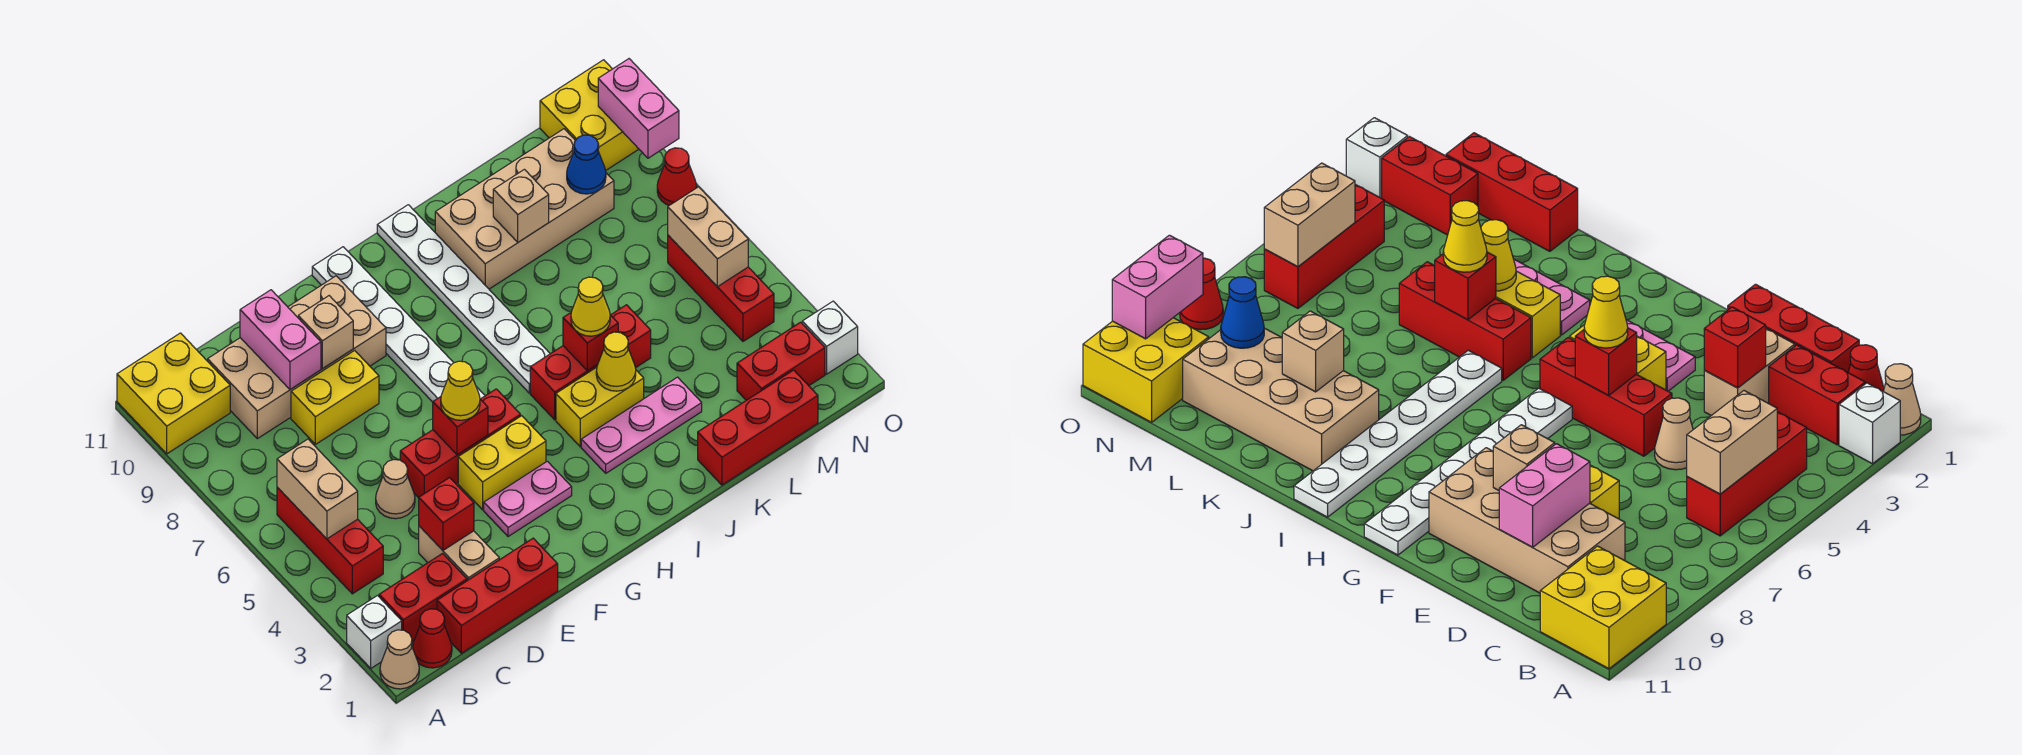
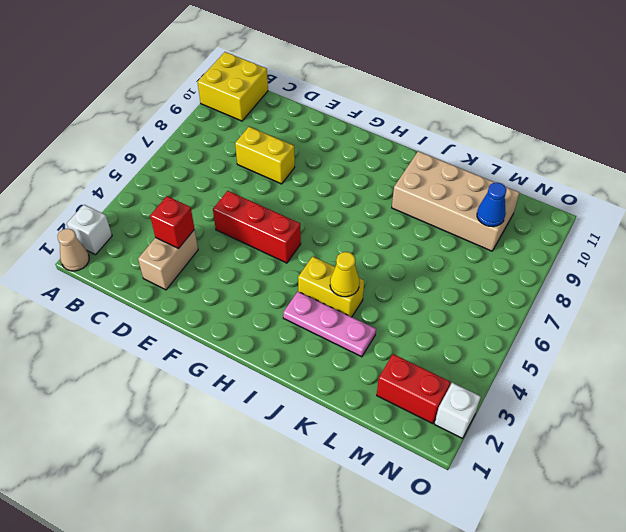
none -> red cone B1 level 1
none -> red brick B2:C2 level 1
none -> red brick B4:B6 level 1
none -> red brick C1:E1 level 1

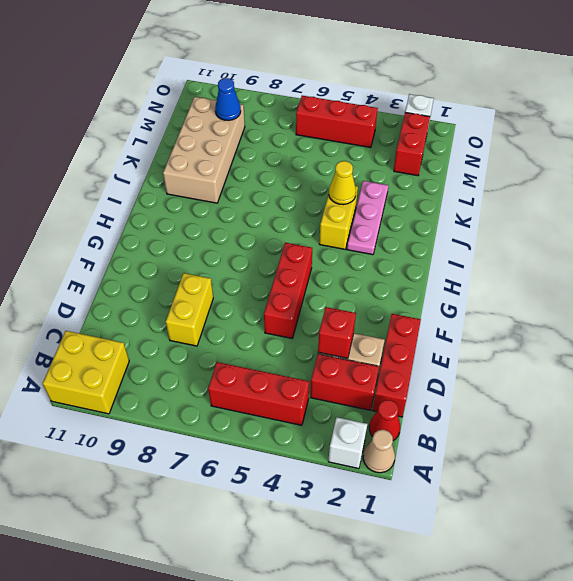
red brick C2:C3 level 1 -> red brick B2:C2 level 1
none -> tan brick C9:F10 level 1
none -> tan cone D5 level 1
none -> pink plate F3:G3 level 1
none -> yellow brick F4:G4 level 1

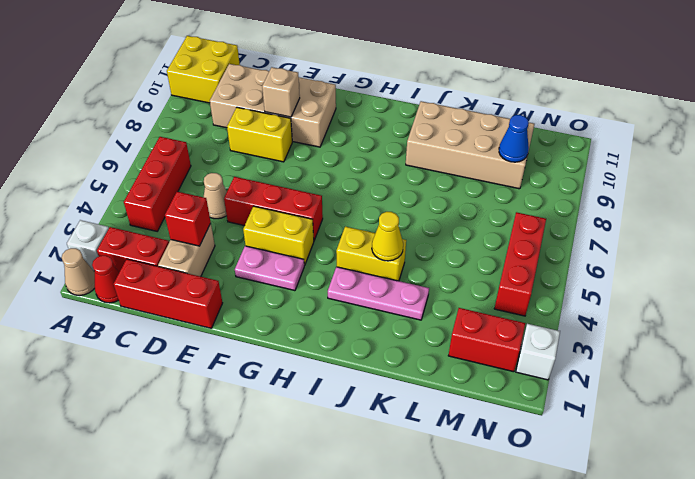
none -> white plate G6:G11 level 1
none -> red brick I5:K5 level 1
none -> white plate I6:I11 level 1
none -> red brick K1:M1 level 1

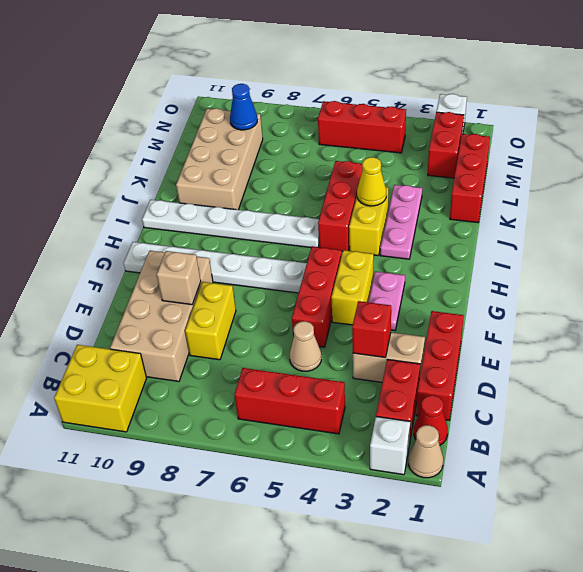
none -> yellow brick N10:O11 level 1
none -> red cone O8 level 1
none -> tan brick B5:B6 level 2
none -> pink brick D9:D10 level 2

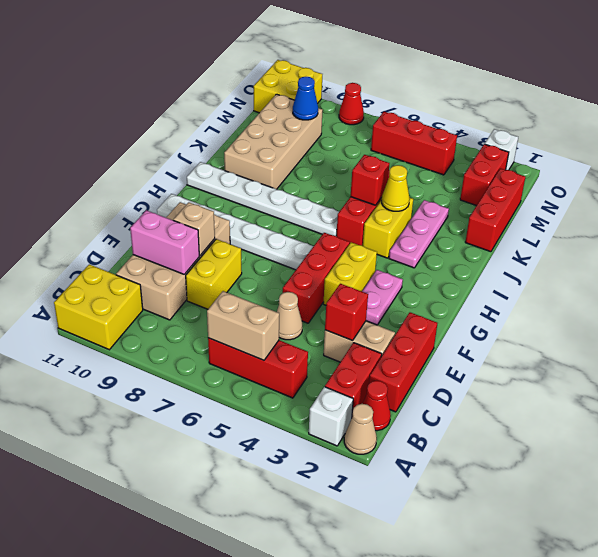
none -> red brick F5 level 2
none -> tan brick K9 level 2
none -> tan brick N5:N6 level 2
none -> pink brick O9:O10 level 2

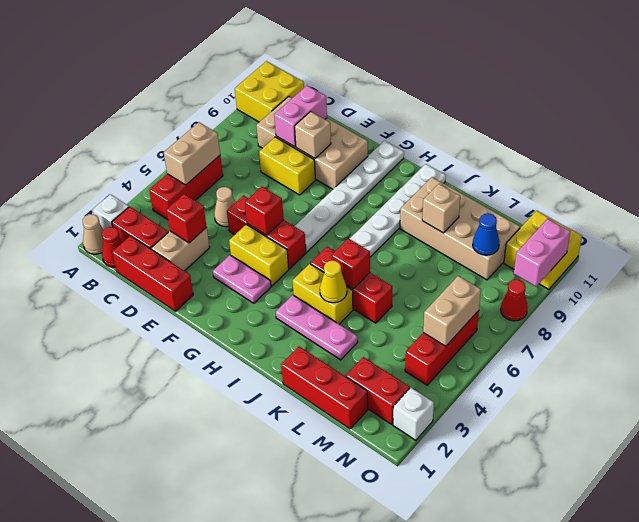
none -> yellow cone F5 level 3
none -> yellow cone J5 level 3

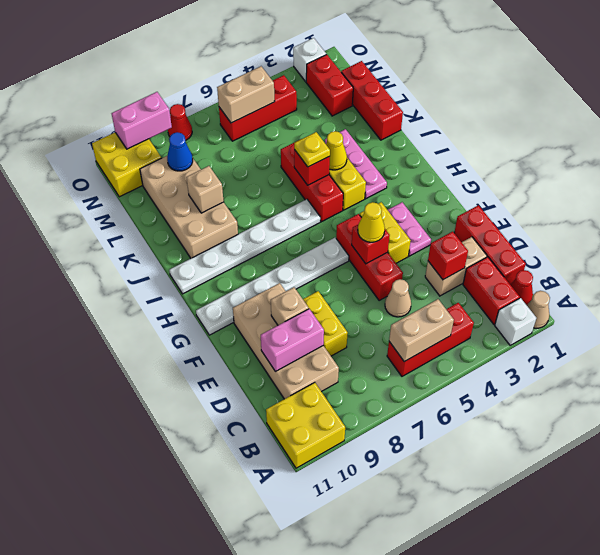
yellow plate J5 level 3 -> yellow cone J5 level 3

